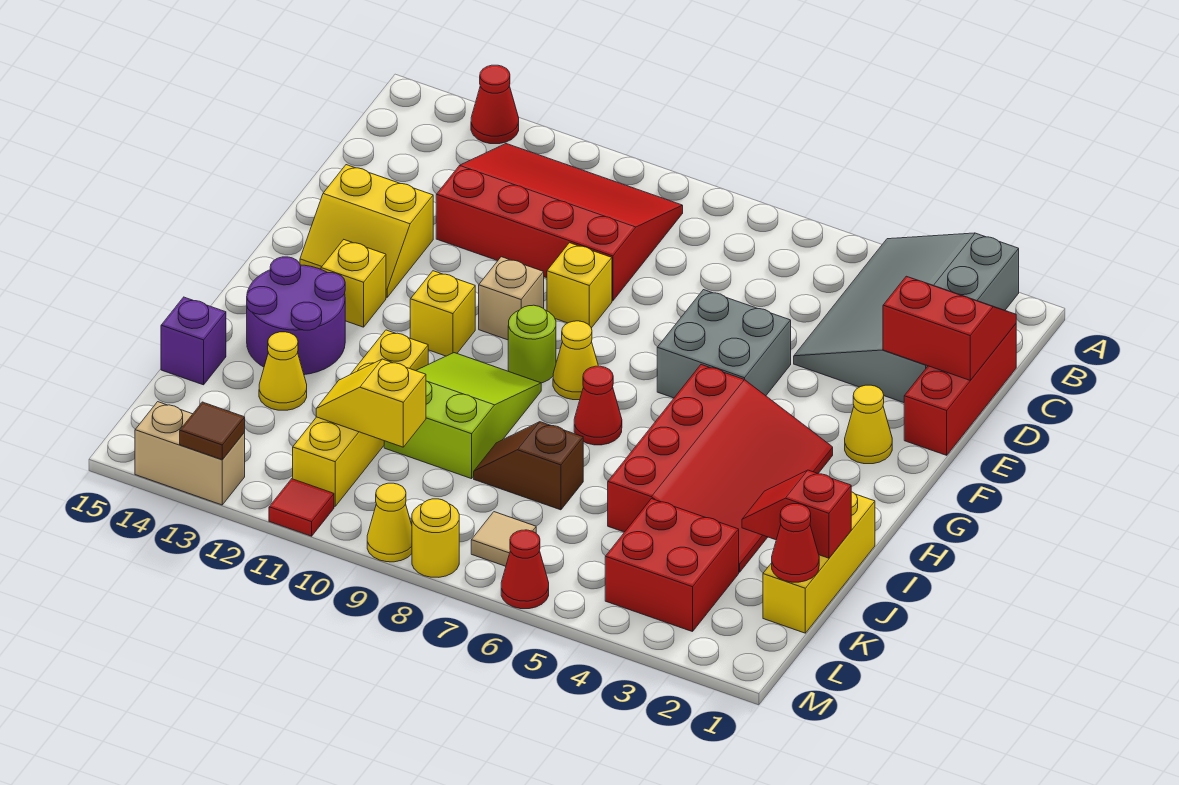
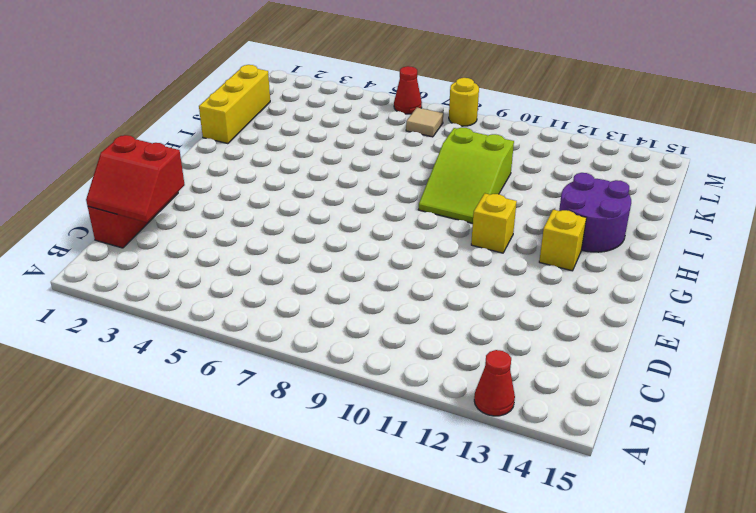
none -> grey slope A2:D4 level 1 top 2
none -> red slope B9:D12 level 1 top D
none -> grey brick E5:F6 level 1
none -> yellow brick E9 level 1

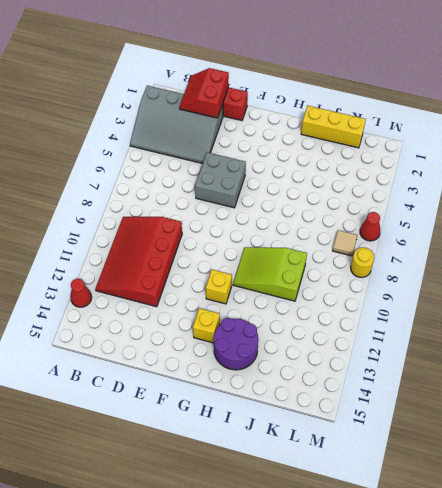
none -> yellow brick E9 level 1
none -> yellow slope E13:F14 level 1 top E
none -> yellow cone F2 level 1
none -> tan brick F10 level 1

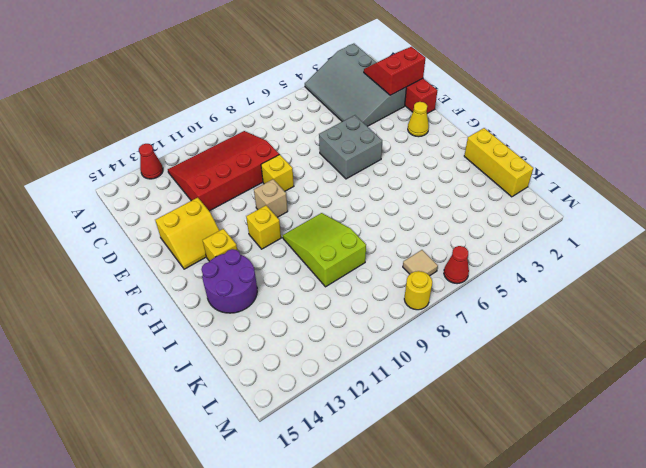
none -> red slope G3:J5 level 1 top 5
none -> yellow cone G8 level 1
none -> lime round brick G9 level 1
none -> red cone H7 level 1

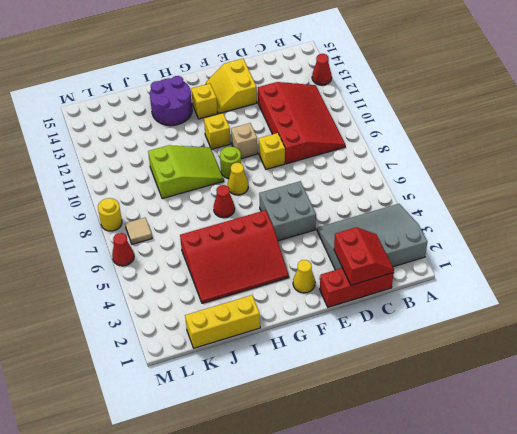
none -> yellow brick I11:L11 level 1
none -> brown slope J7:J8 level 1 top 7
none -> yellow cone J13 level 1
none -> purple brick J15 level 1

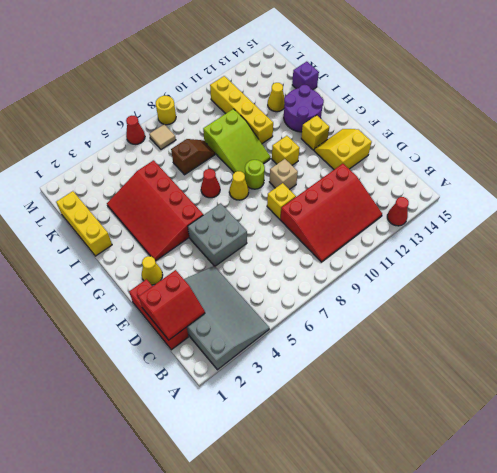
none -> red brick K3:L4 level 1
none -> yellow cone M9 level 1
none -> red tile M11 level 1
none -> tan brick M13:M14 level 1

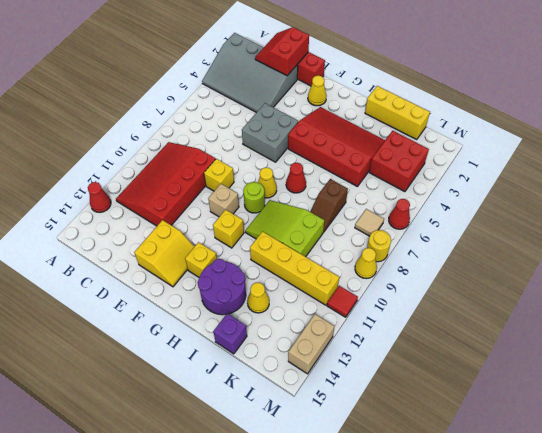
none -> red slope J1:J2 level 2 top 1
none -> red cone K1 level 2
none -> yellow slope K10:K11 level 2 top 10
none -> brown tile M13 level 2

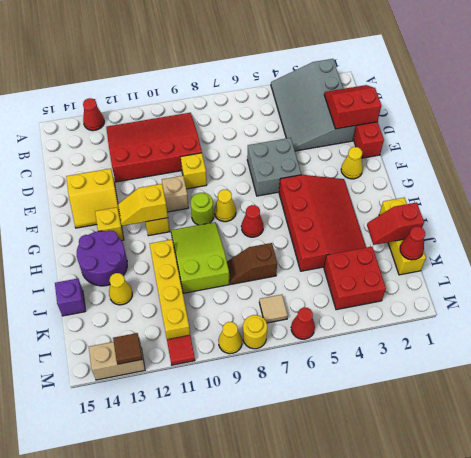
yellow slope G11:G12 level 2 top 11 -> yellow slope K10:K11 level 2 top 10

